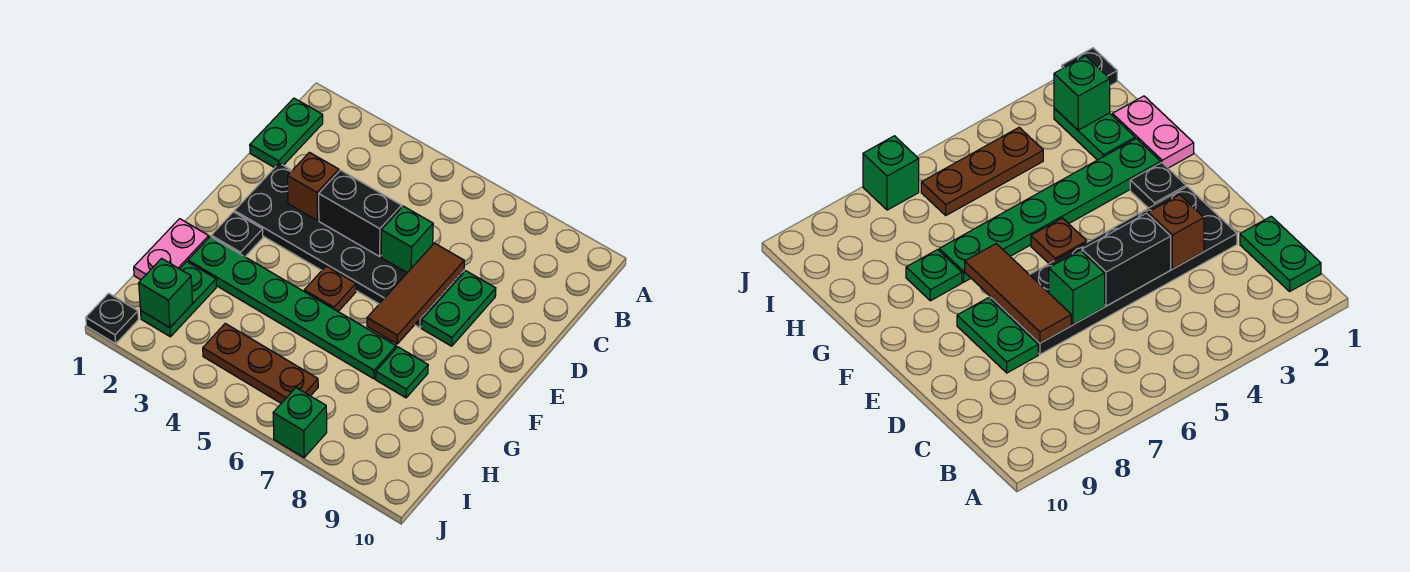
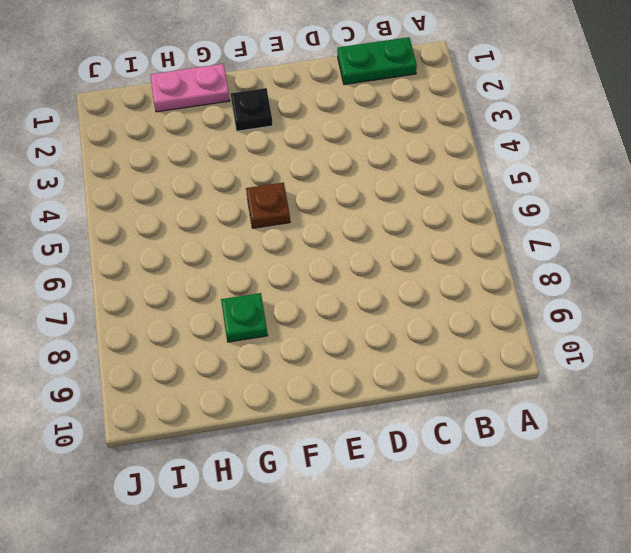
none -> black plate D2:E7 level 1
none -> green plate D8:E8 level 1
none -> green plate G2:G7 level 1

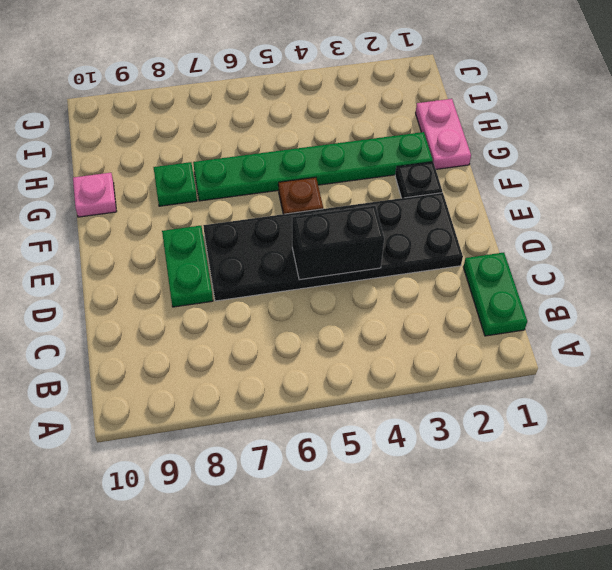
pink plate G10 level 1 -> none
none -> green plate H2:I2 level 1
none -> brown plate I4:I6 level 1
none -> black plate J1 level 1

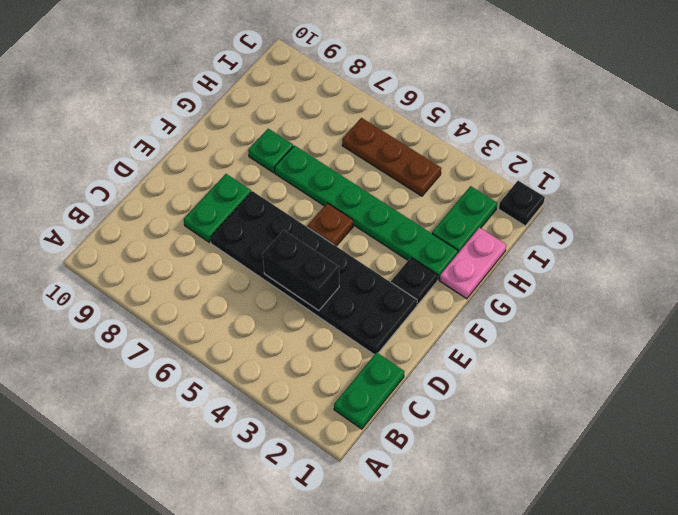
none -> green brick J7 level 1
none -> brown brick D3 level 2
none -> green brick D6 level 2

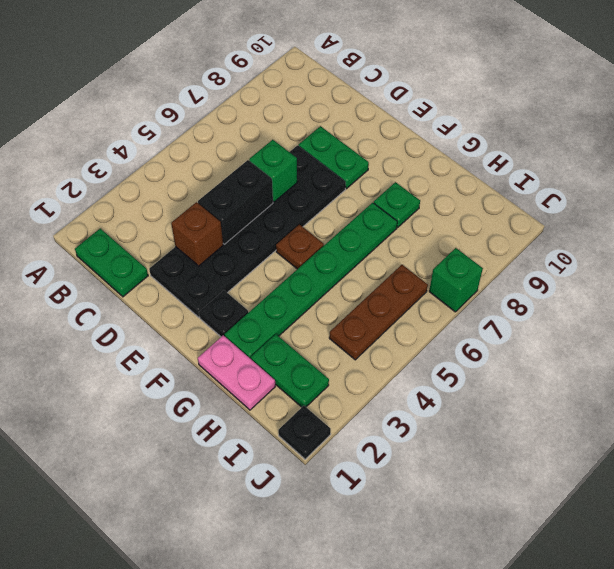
none -> brown tile D7:F7 level 2
none -> green brick I2 level 2

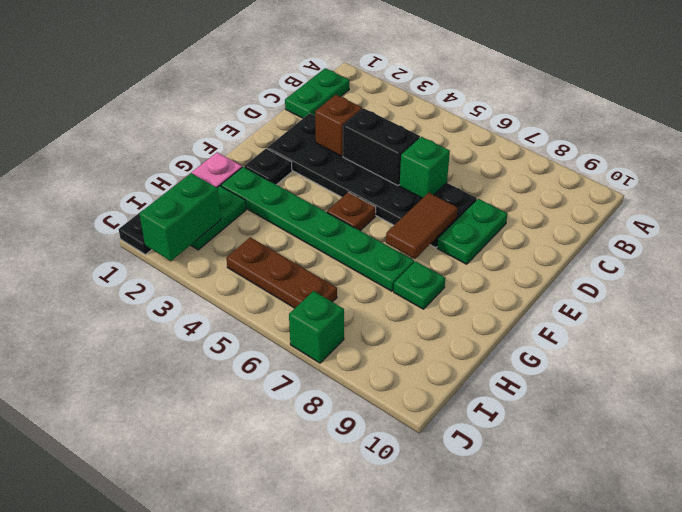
brown tile E7:F7 level 2 -> brown tile D7:F7 level 2
green brick I2:J2 level 2 -> green brick I2 level 2

